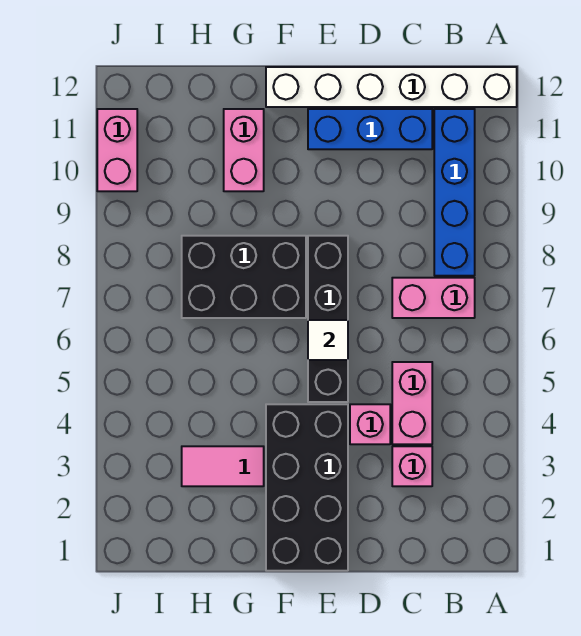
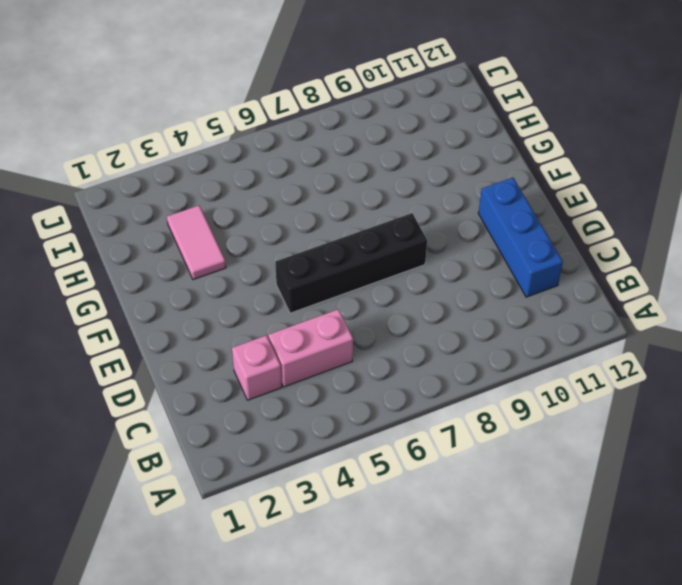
none -> white brick A12:F12 level 1
none -> pink brick B7:C7 level 1
none -> blue brick B8:B11 level 1

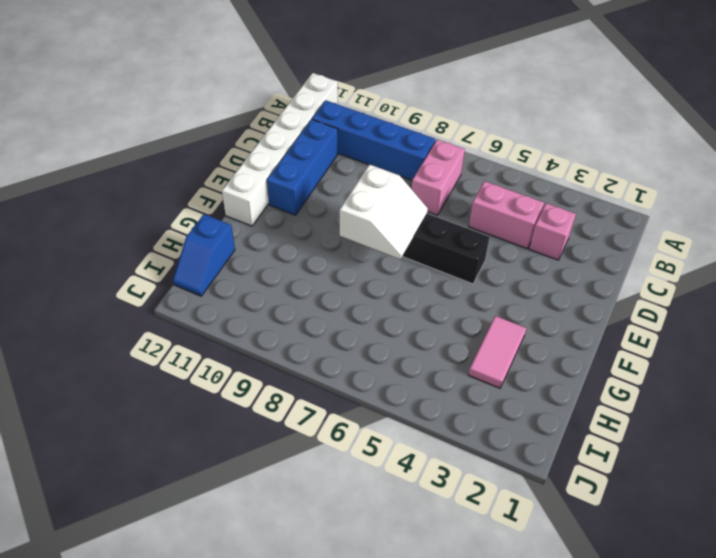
white slope E7:F8 level 2 top 8 -> none
blue slope H12:I12 level 1 top H -> none
none -> pink brick D4 level 1
none -> black brick E1:F4 level 1
none -> black brick F7:H8 level 1

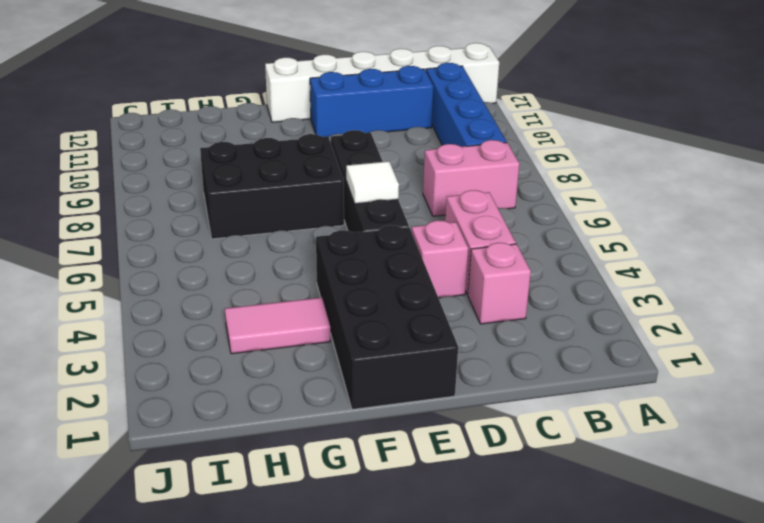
none -> pink brick G10:G11 level 1
none -> pink brick J10:J11 level 1

